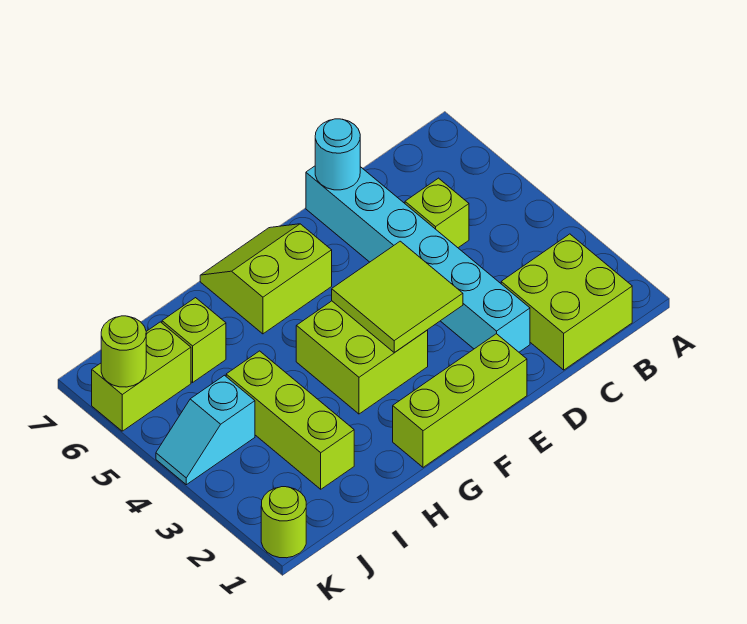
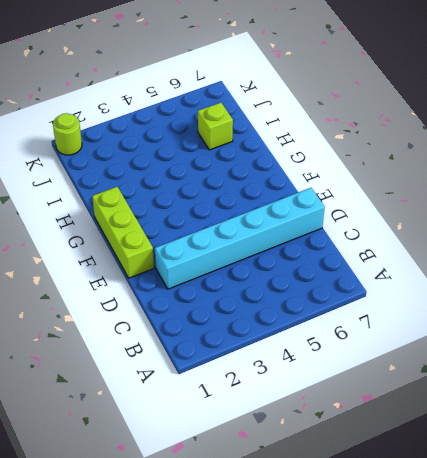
none -> lime brick B1:C2 level 1
none -> lime brick C5 level 1
none -> lime brick F3:G4 level 1

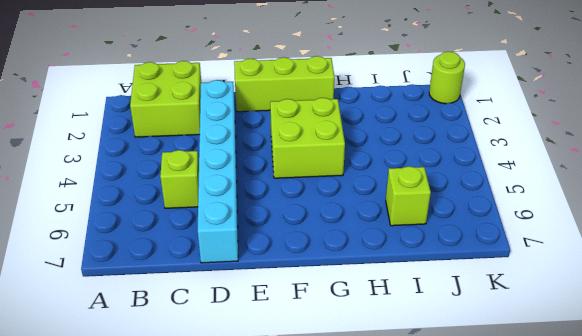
none -> lime slope F6:G7 level 1 top 6
none -> lime brick I2:I4 level 1
none -> cyan slope J4:K4 level 1 top J

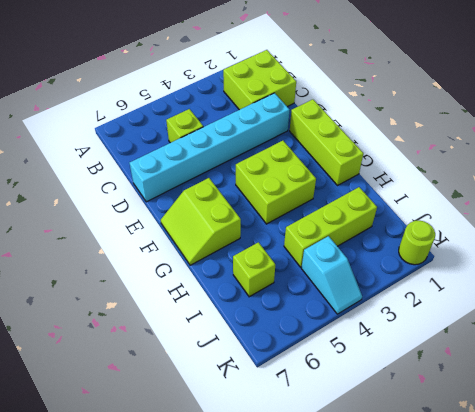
none -> lime brick J6:K6 level 1
none -> cyan round brick D7 level 2
none -> lime tile E3:F4 level 2

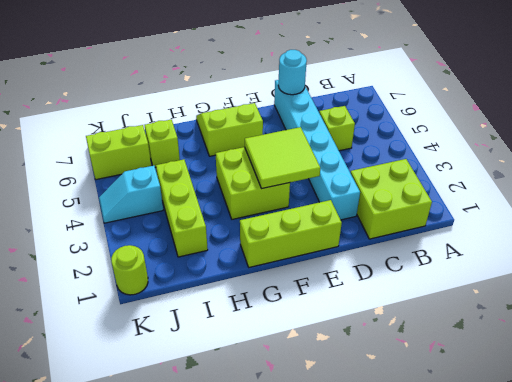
none -> lime round brick K6 level 2

